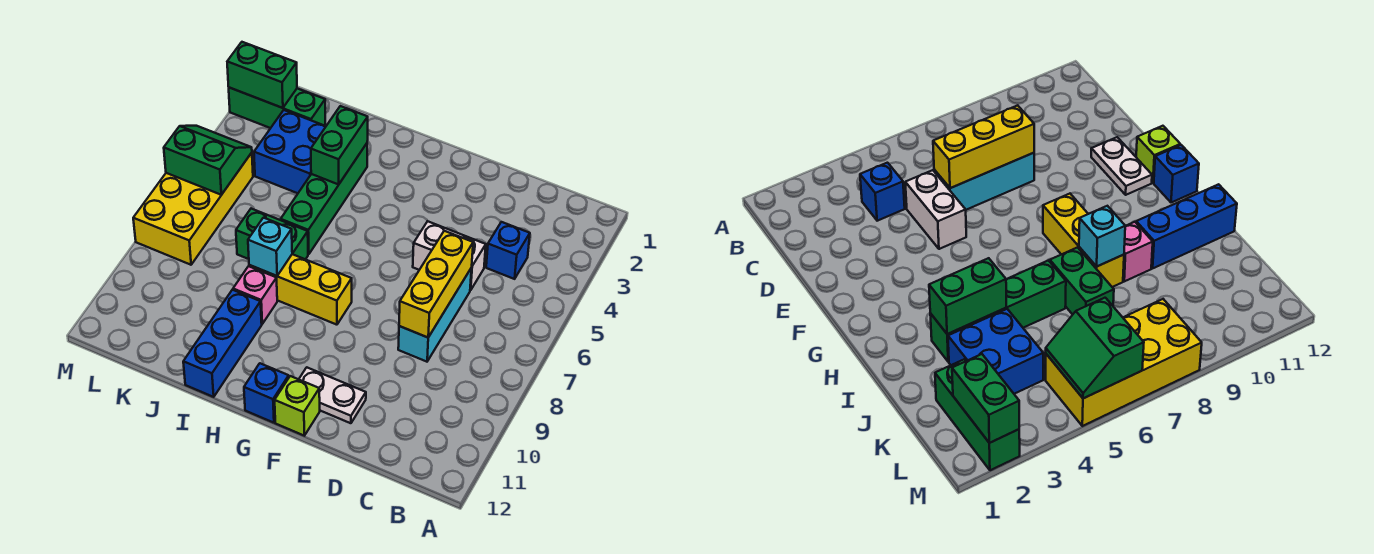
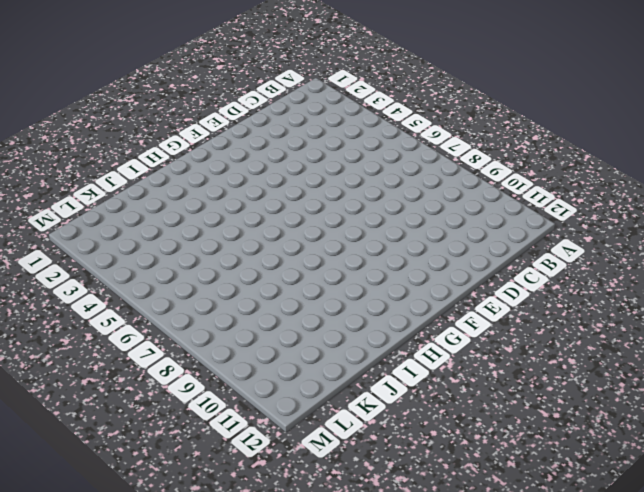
none -> blue brick C4 level 1
none -> white brick D5:E5 level 1
none -> cyan brick D6:D8 level 1

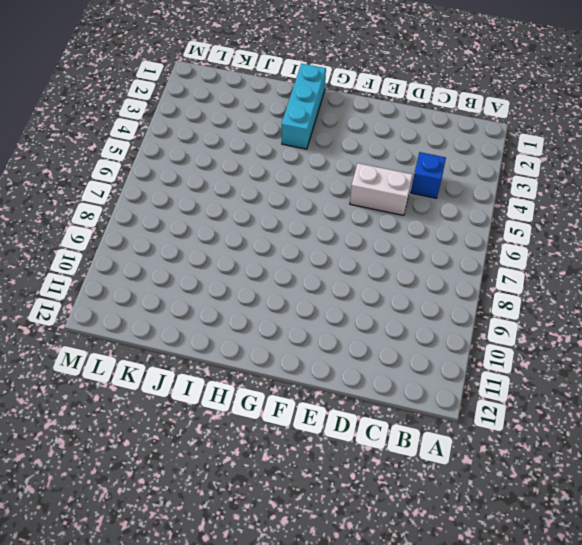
cyan brick H1:H3 level 1 -> cyan brick D6:D8 level 1
none -> white plate E11:F11 level 1
none -> lime brick F12 level 1
none -> yellow brick G8:I8 level 1

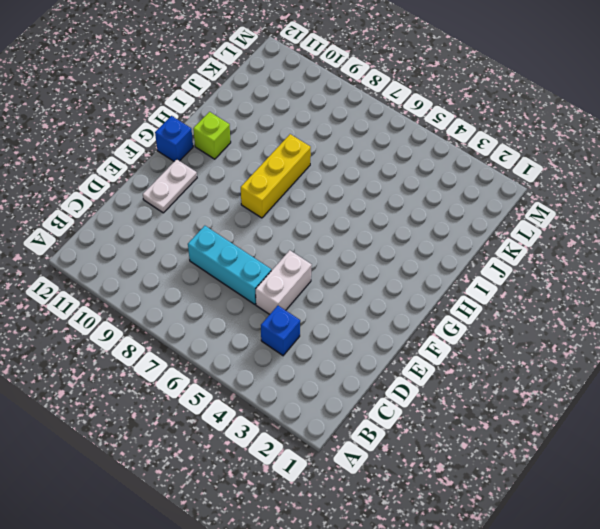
lime brick H11 level 1 -> lime brick F12 level 1
none -> green brick I3:I6 level 1
none -> green brick I7:J7 level 1
none -> pink brick I9 level 1

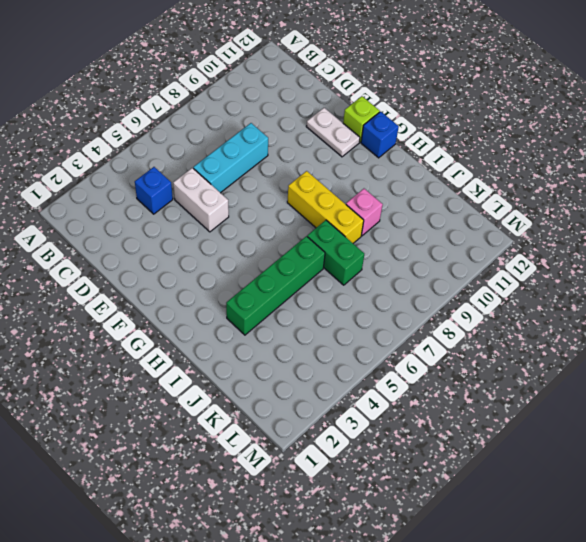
none -> blue brick I10:I12 level 1
none -> blue brick J3:K4 level 1
none -> green brick K2:M2 level 1

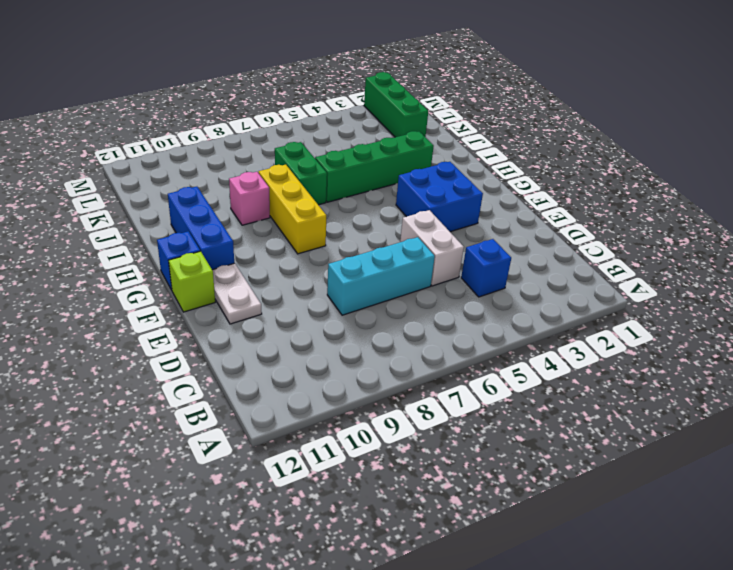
blue brick F3:G4 level 1 -> blue brick J3:K4 level 1
blue brick G11:I11 level 1 -> blue brick I10:I12 level 1
none -> yellow brick L5:M8 level 1
none -> yellow brick D6:D8 level 2
none -> green brick I3:I4 level 2

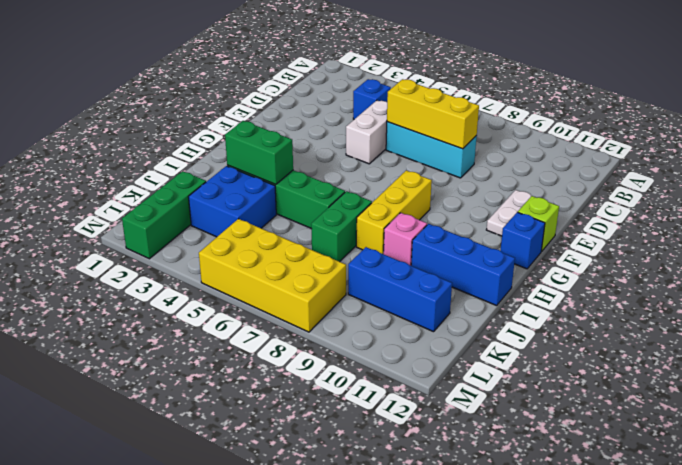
blue brick K9:K11 level 1 -> none
none -> cyan brick I8 level 2
none -> green brick L2:M2 level 2
none -> green slope L5:M6 level 2 top 6

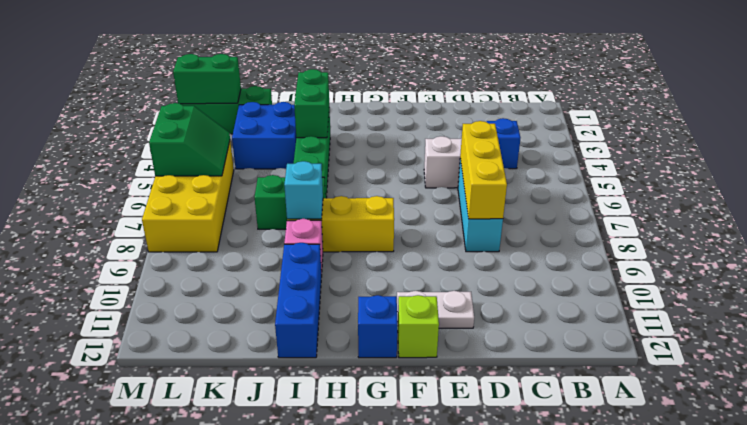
green slope L5:M6 level 2 top M -> green slope L5:M6 level 2 top 6

